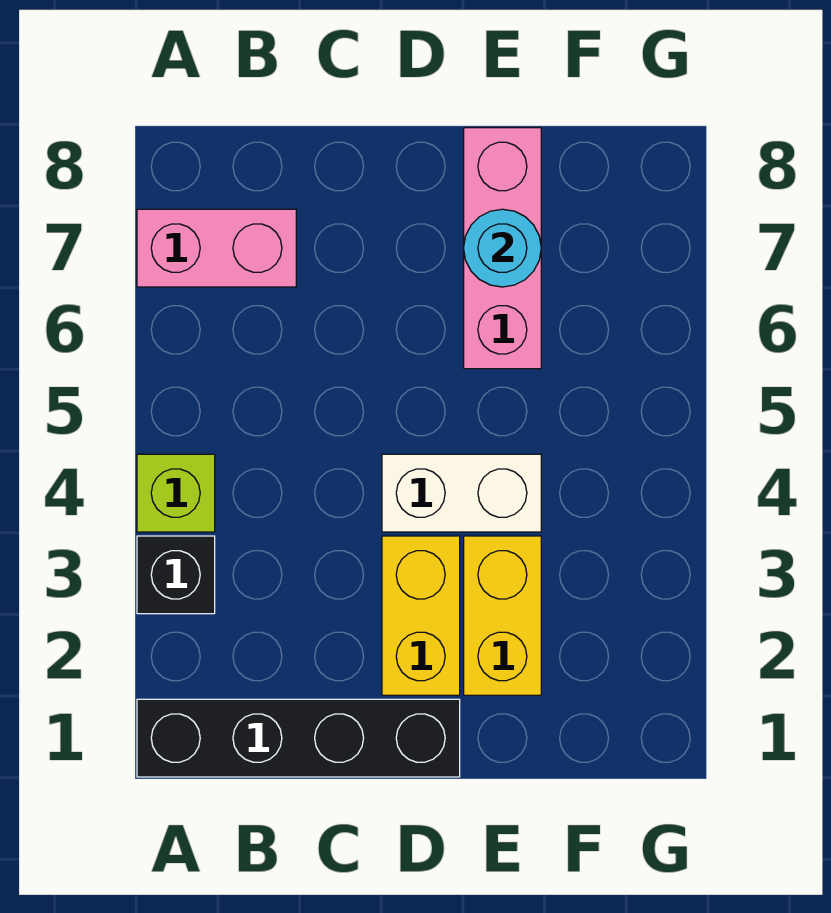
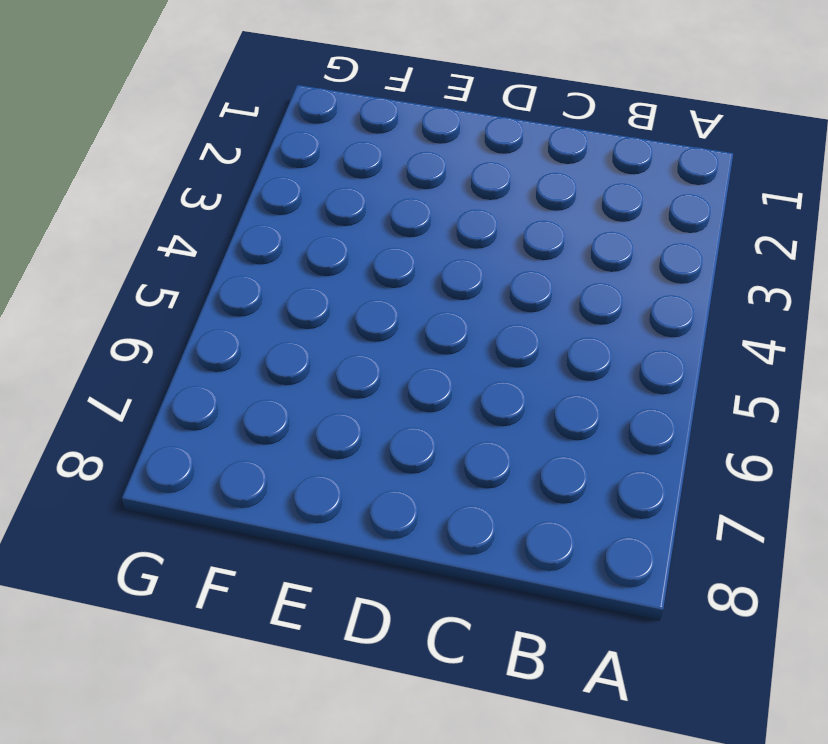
none -> black brick A1:D1 level 1
none -> black brick A3 level 1

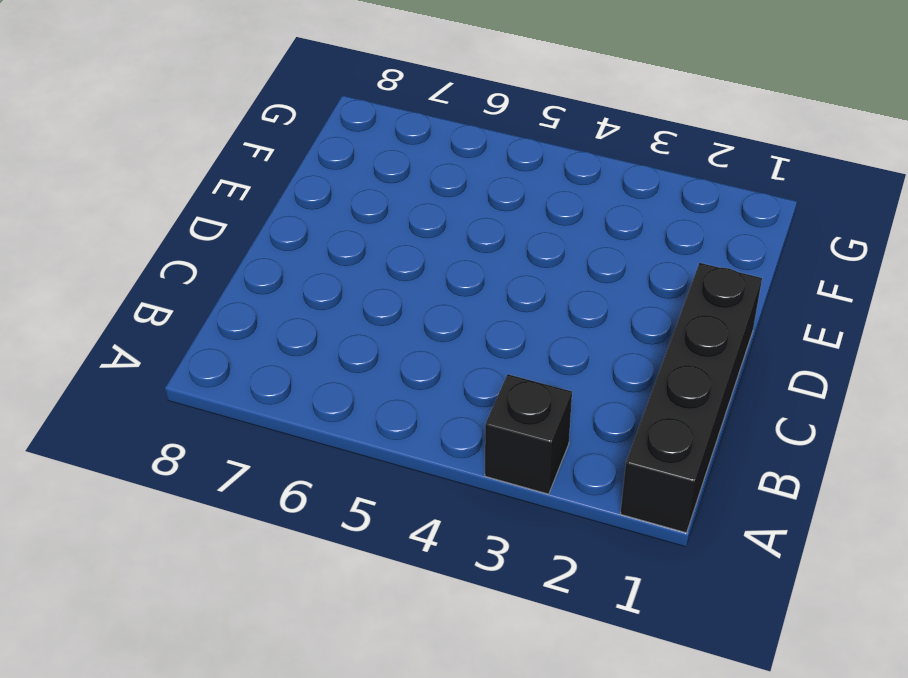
none -> lime brick A4 level 1
none -> pink brick A7:B7 level 1

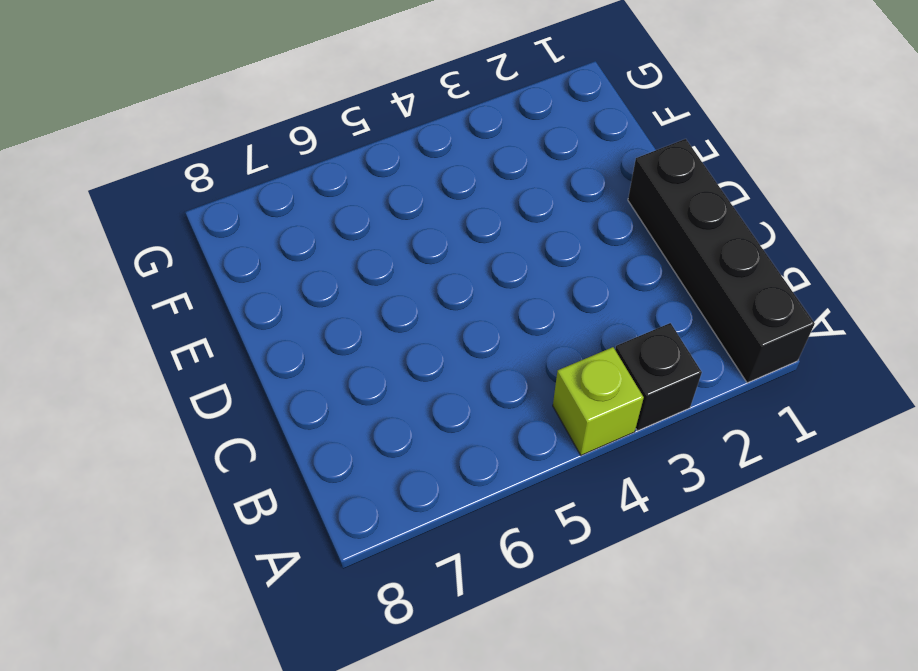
none -> pink brick A7:B7 level 1
none -> yellow brick D2:D3 level 1

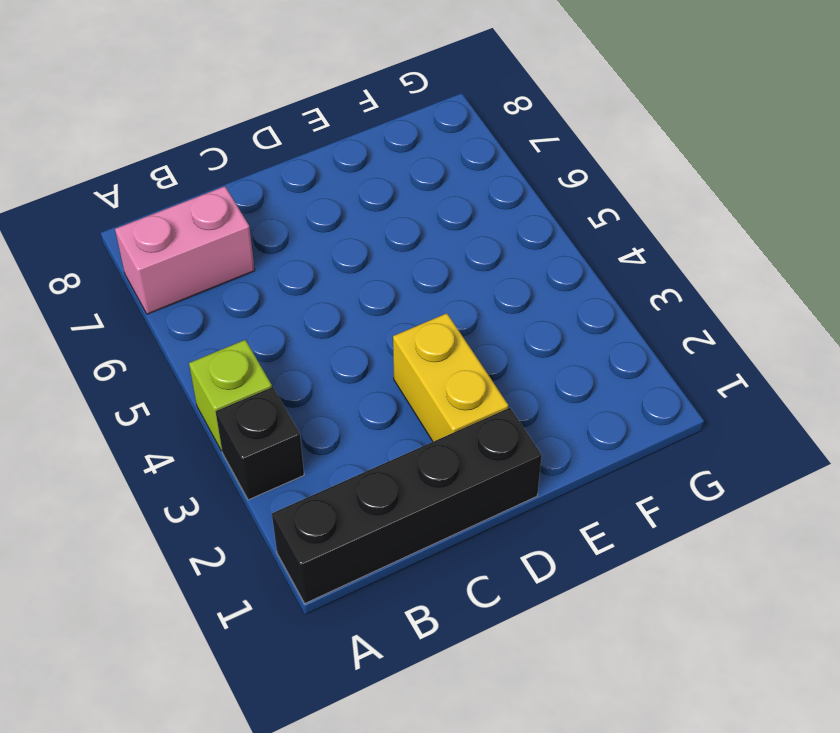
none -> white brick D4:E4 level 1
none -> yellow brick E2:E3 level 1

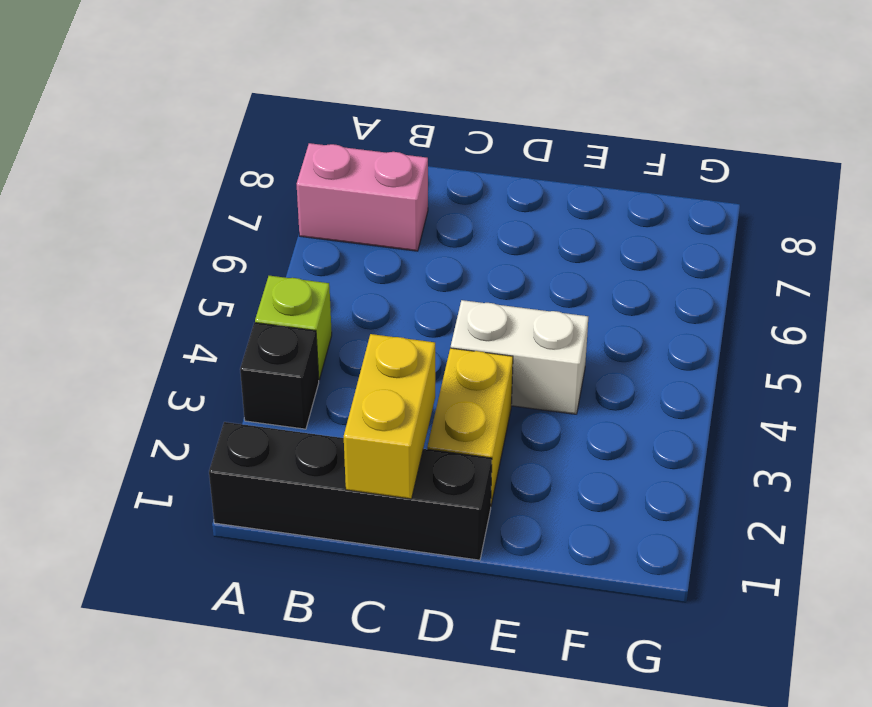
yellow brick C1:C2 level 2 -> yellow brick E2:E3 level 1
none -> pink brick E6:E8 level 1
none -> cyan round brick E7 level 2

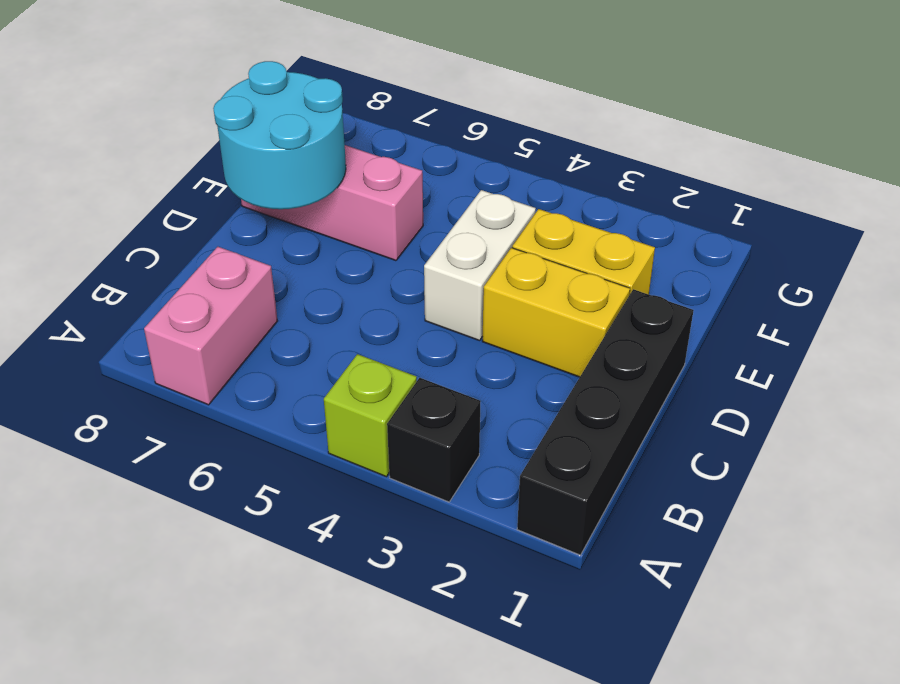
cyan round brick D7:E8 level 2 -> cyan round brick E7 level 2

